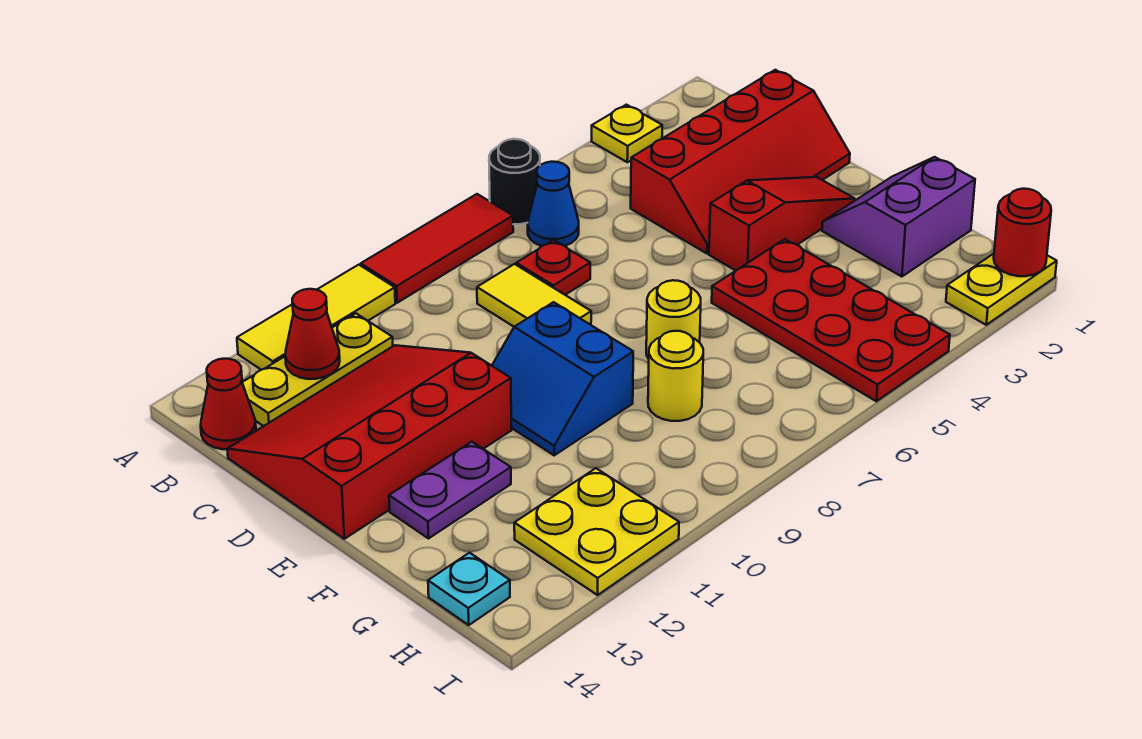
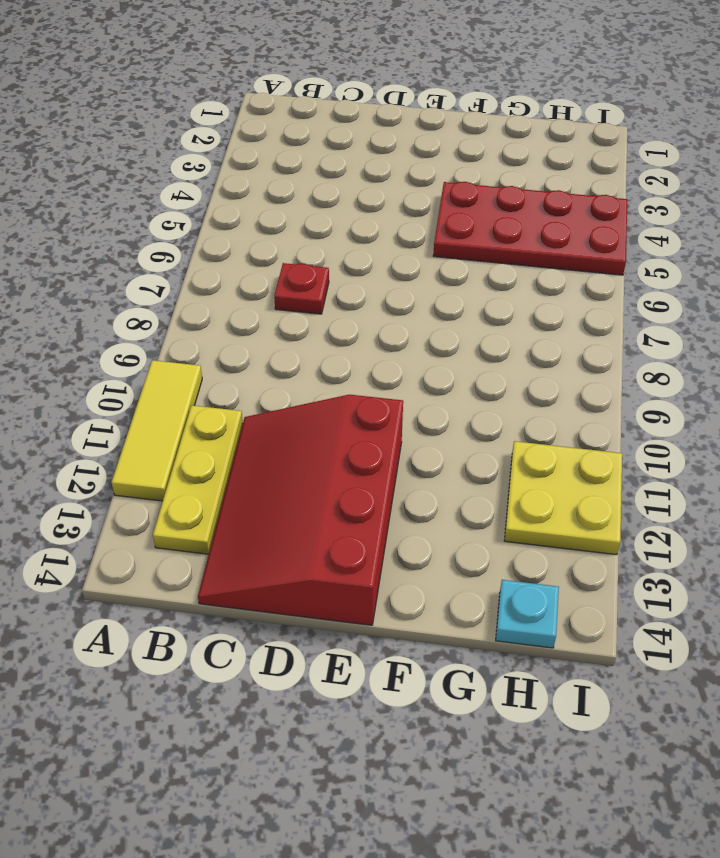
none -> yellow plate A3 level 1
none -> black round brick A6 level 1
none -> red tile A7:A9 level 1

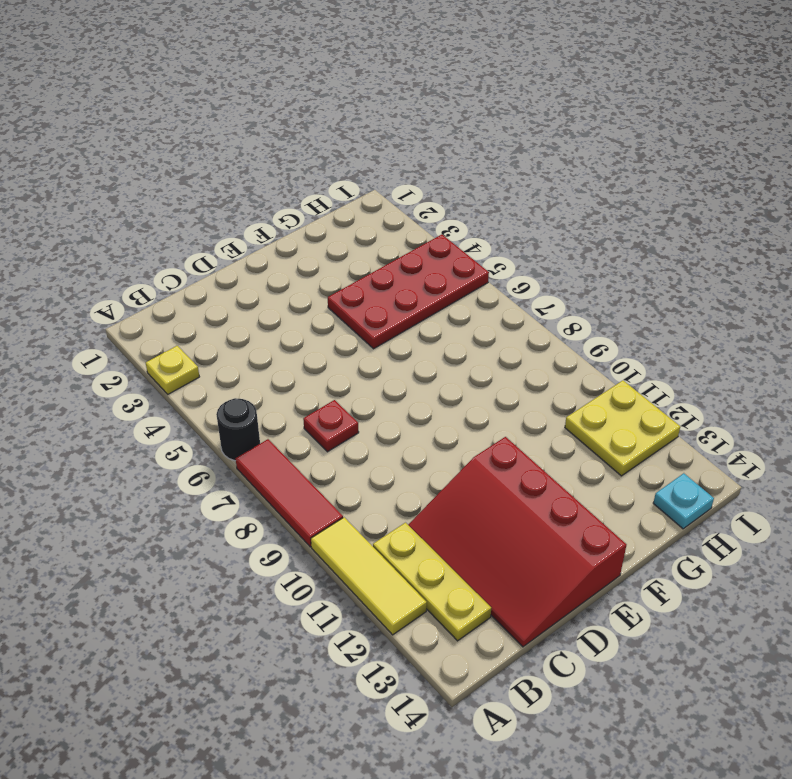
none -> blue cone B6 level 1
none -> red cone B14 level 1
none -> red slope C1:D4 level 1 top C

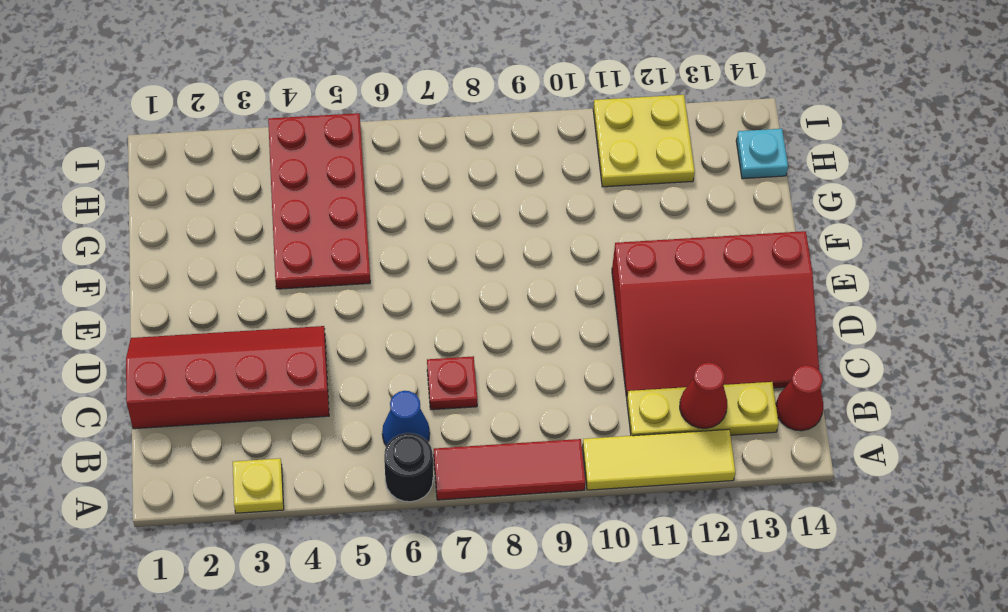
none -> yellow tile C8:D8 level 1
none -> red slope E2:E4 level 1 top 4
none -> blue slope E9:F10 level 1 top 9

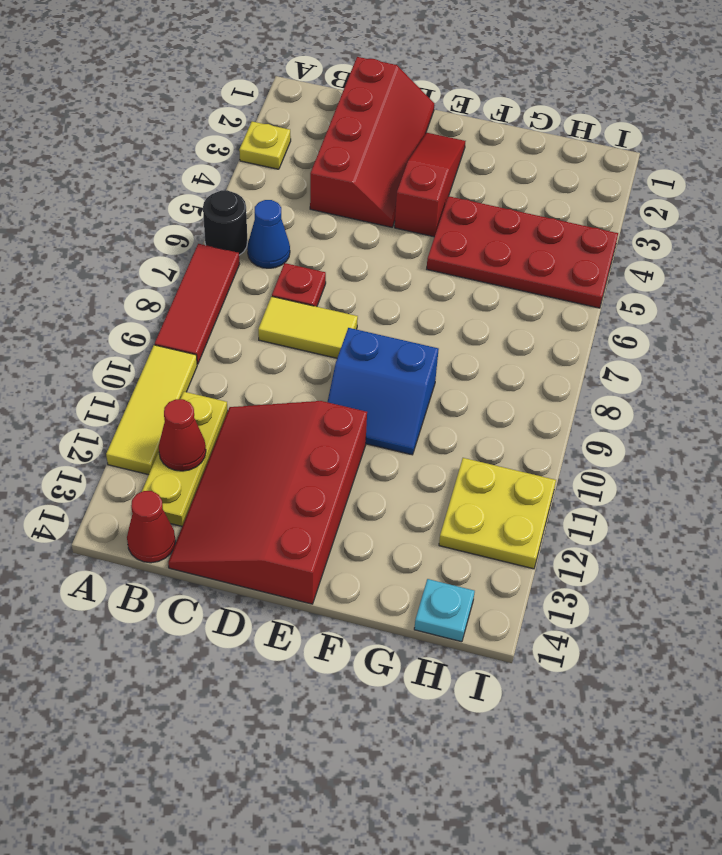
none -> purple slope F1:G2 level 1 top G
none -> yellow round brick F7 level 1
none -> purple plate F12:F13 level 1

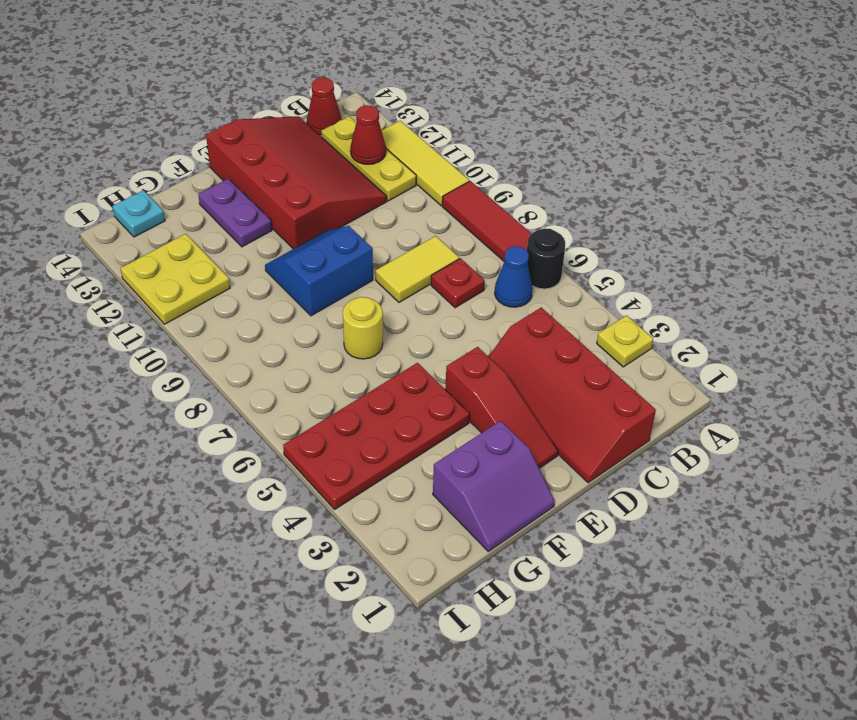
purple slope F1:G2 level 1 top 2 -> purple slope F1:G2 level 1 top G
none -> yellow round brick G8 level 1
none -> yellow plate I1:I2 level 1
none -> red round brick I1 level 2

